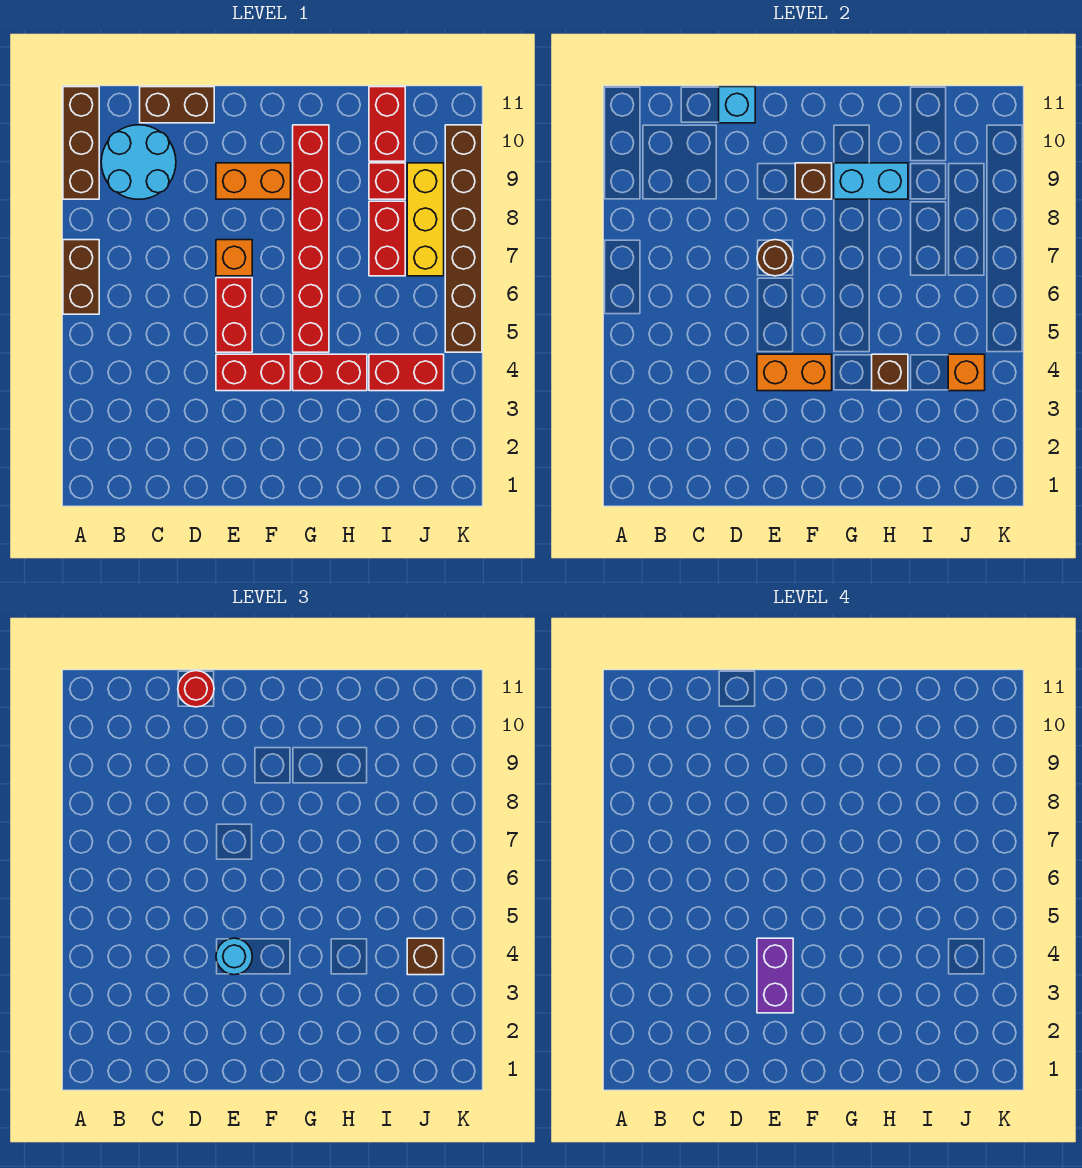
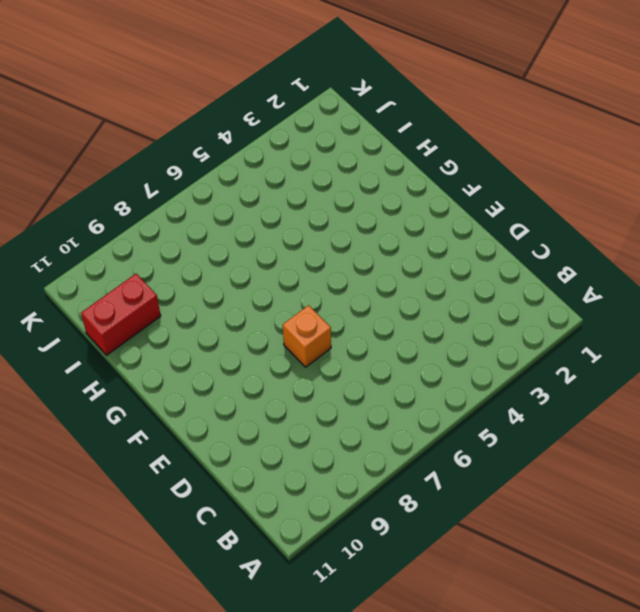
none -> brown brick A6:A7 level 1
none -> brown brick A9:A11 level 1
none -> cyan round brick B9:C10 level 1

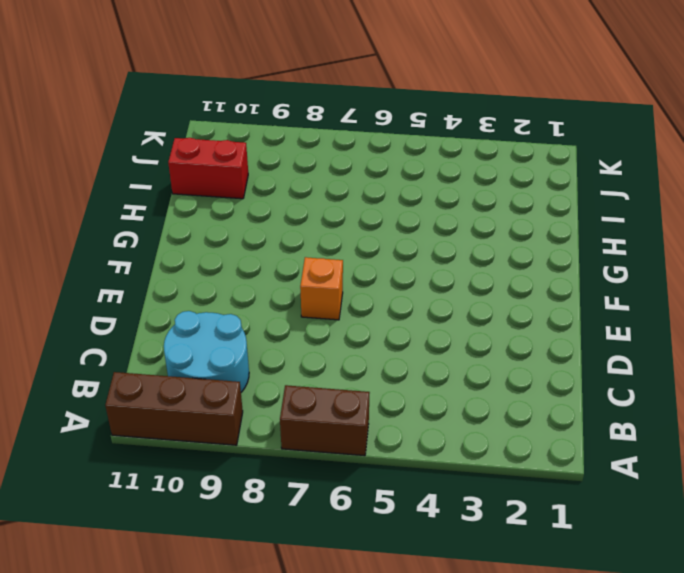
none -> brown brick C11:D11 level 1
none -> red brick E4:F4 level 1
none -> red brick E5:E6 level 1

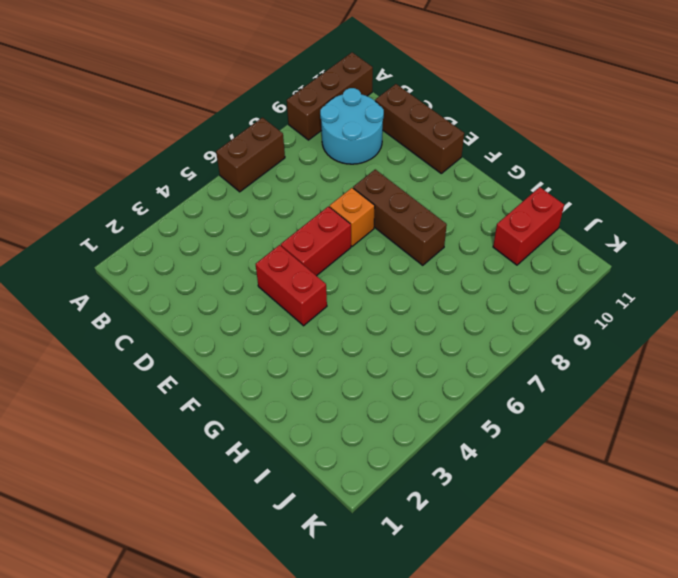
brown brick C11:E11 level 1 -> brown brick C11:D11 level 1
brown brick E8:G8 level 1 -> red brick G5:G10 level 1
none -> orange brick E9:F9 level 1
none -> red brick G4:H4 level 1
none -> red brick I4:J4 level 1

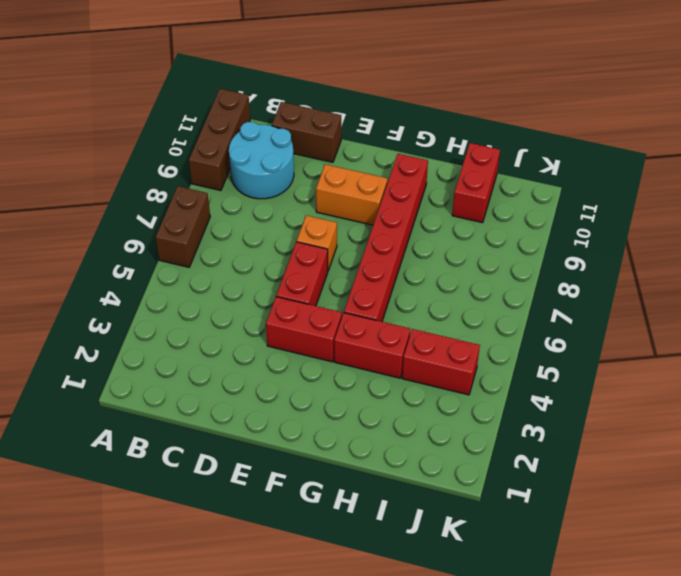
none -> red brick I7:I8 level 1
none -> red brick I9 level 1
none -> yellow brick J7:J9 level 1

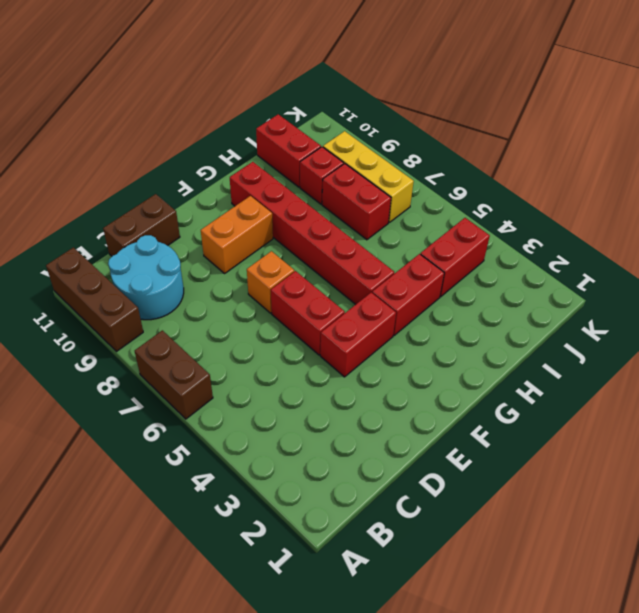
none -> brown brick K5:K10 level 1
none -> cyan brick D11 level 2
none -> orange brick E4:F4 level 2

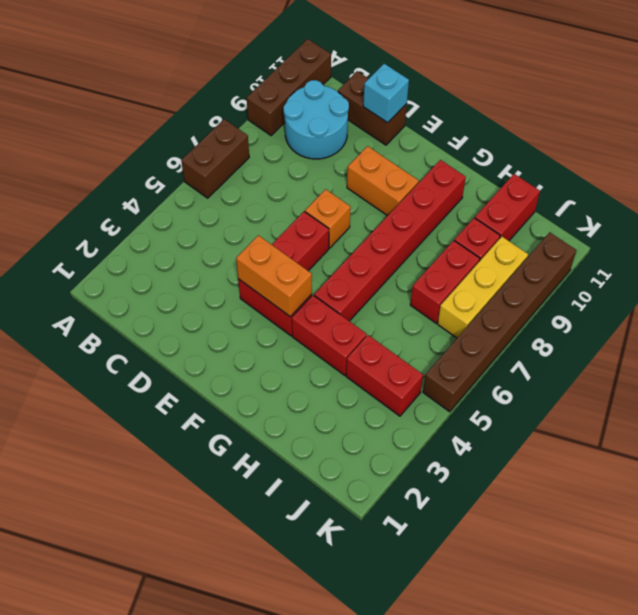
none -> brown round brick E7 level 2
none -> brown brick F9 level 2
none -> cyan brick G9:H9 level 2

